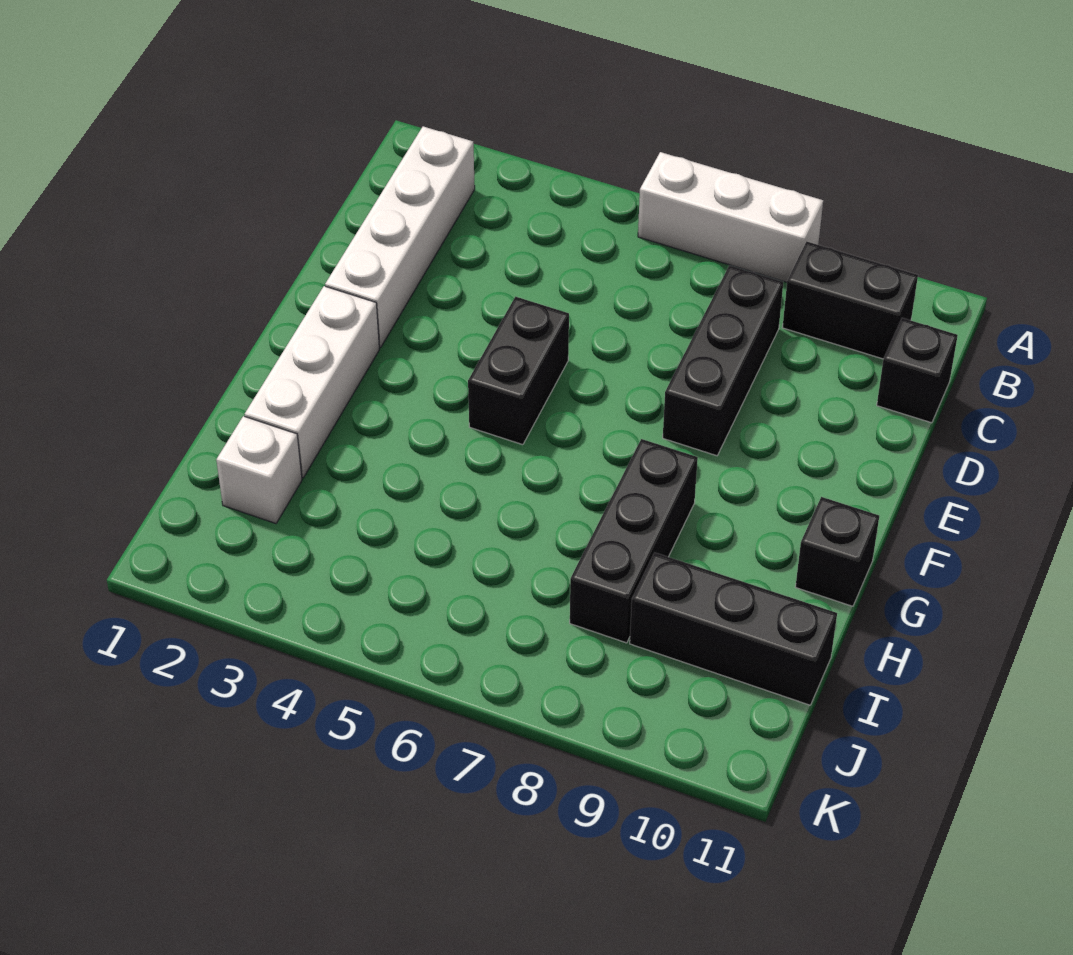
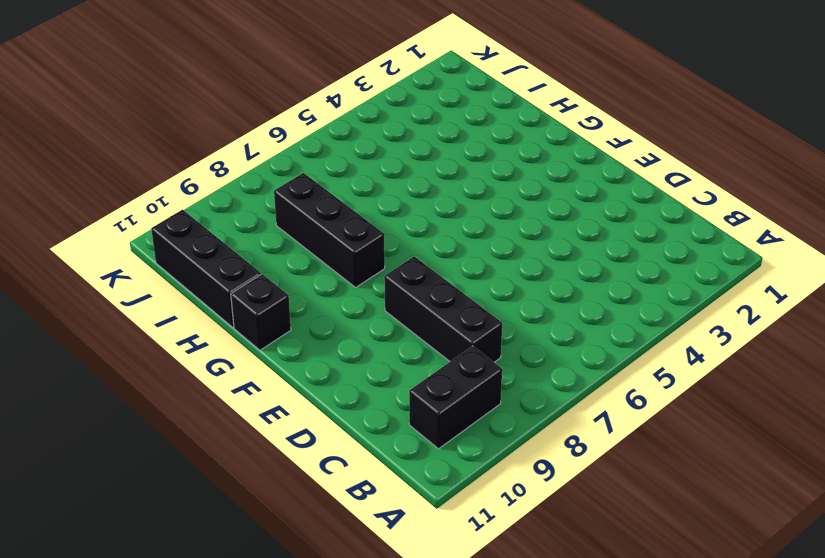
black brick H11:J11 level 1 -> black brick I9:I11 level 1
none -> white brick A6:A8 level 1
none -> white brick B2:E2 level 1

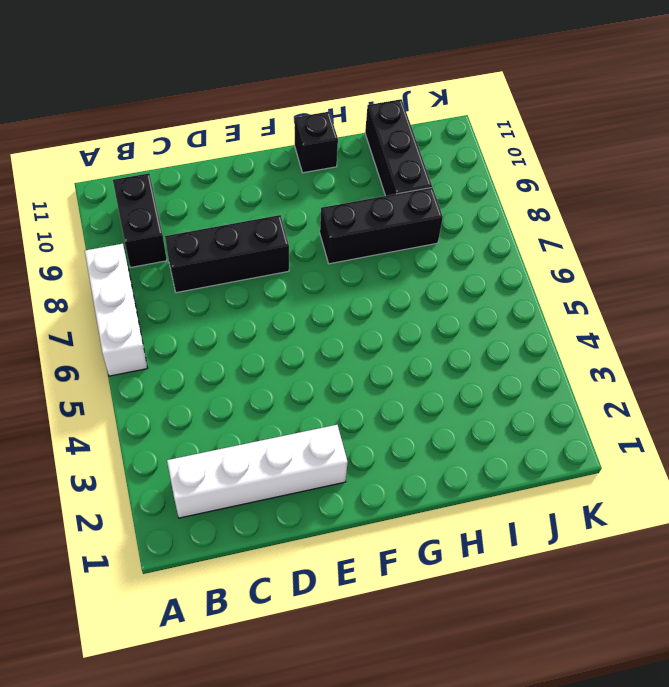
none -> black brick C11 level 1
none -> black brick E5:F5 level 1

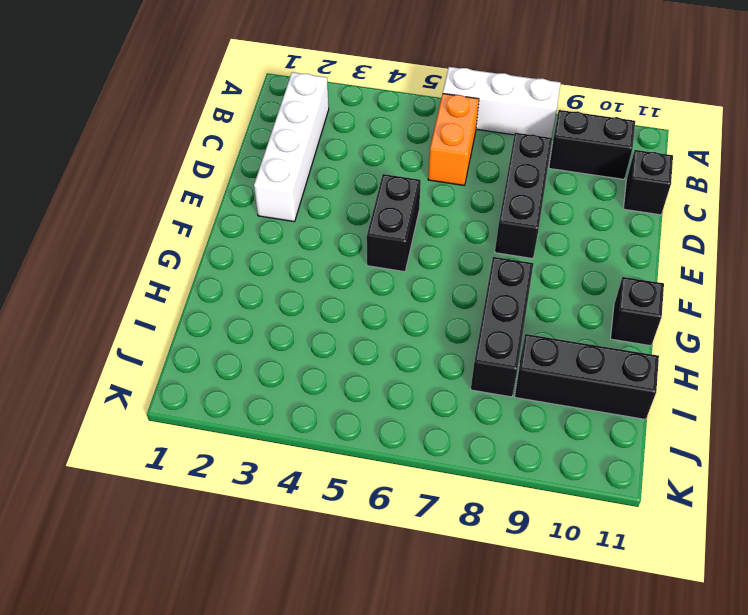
orange brick B6:C6 level 1 -> none
none -> white brick F2:H2 level 1
none -> white brick I2 level 1

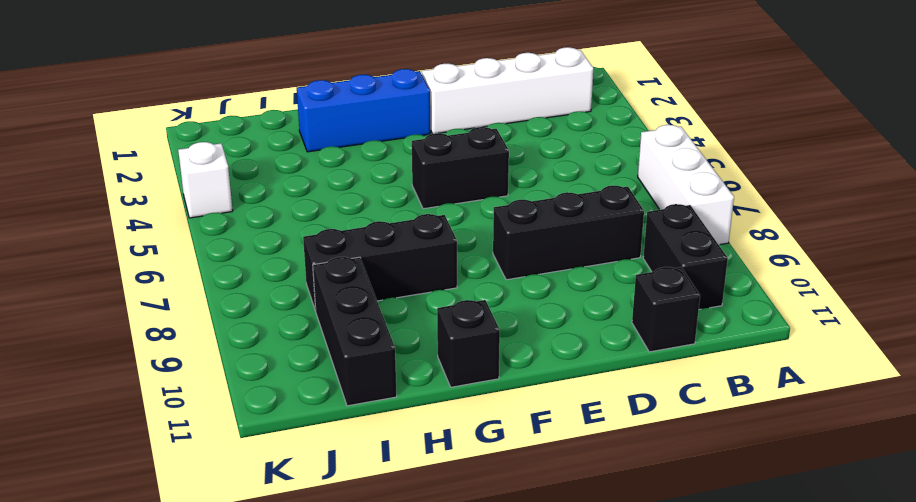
blue brick F2:H2 level 1 -> white brick F2:H2 level 1
white brick K4 level 1 -> white brick I2 level 1

